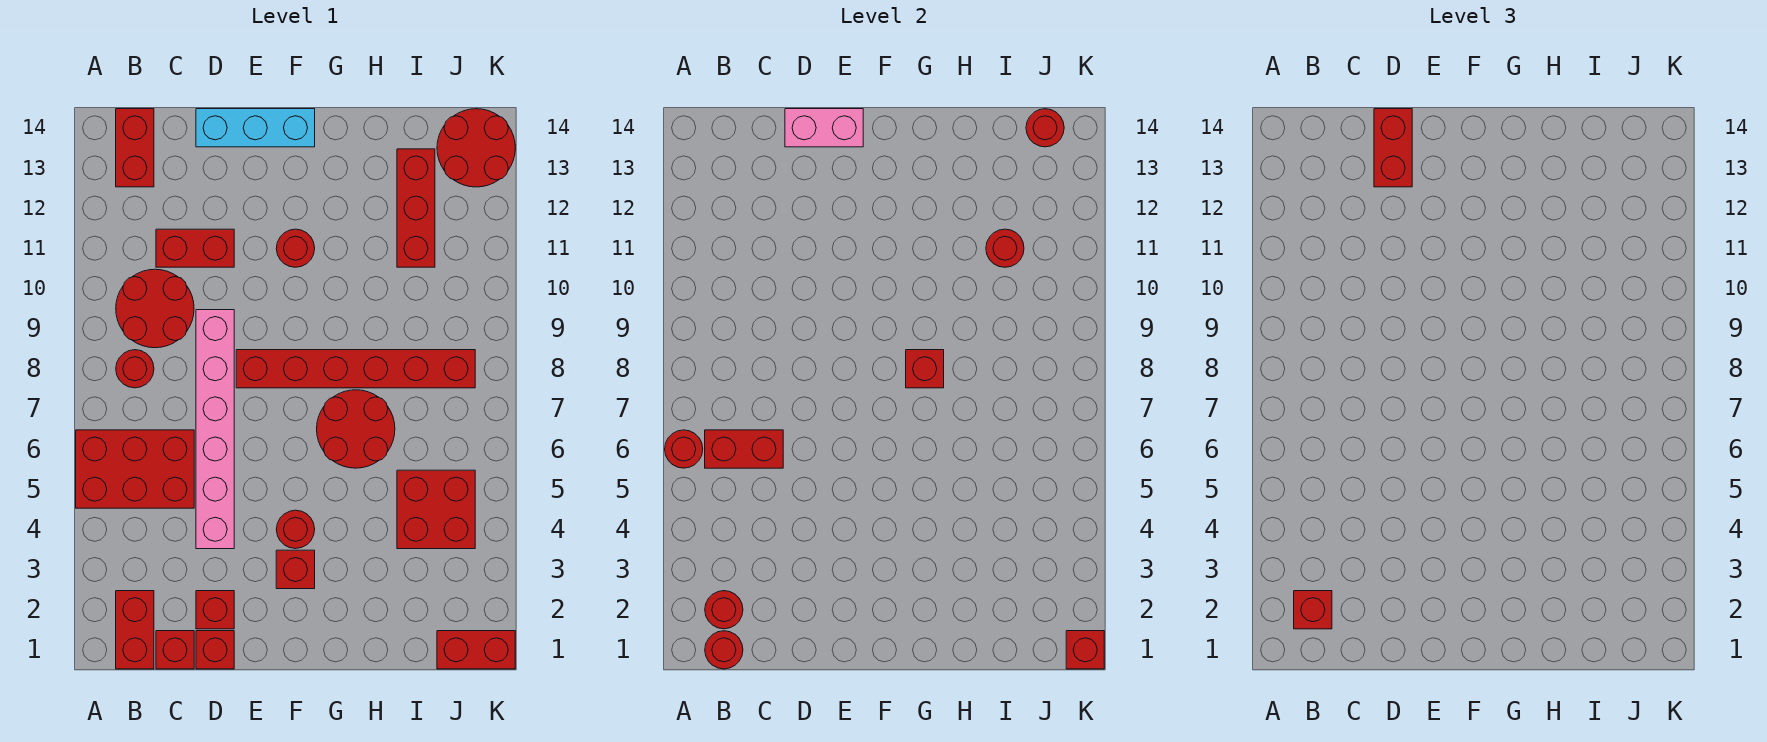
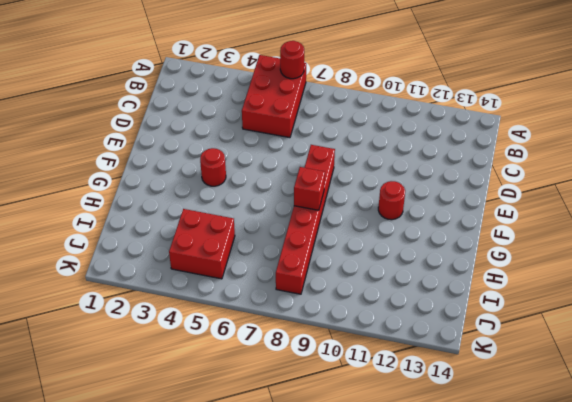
none -> red brick B1:B2 level 1
none -> red round brick B8 level 1
none -> red round brick B9:C10 level 1
none -> red brick B13:B14 level 1

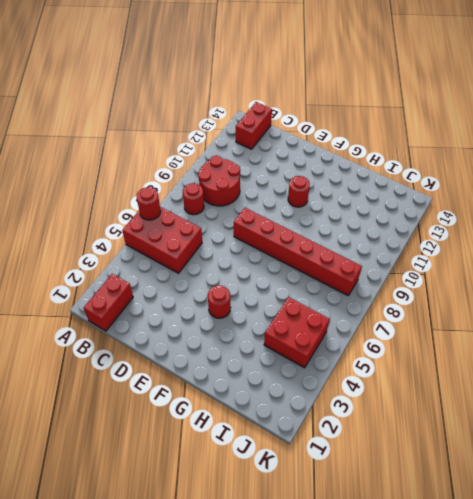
none -> red brick C1 level 1
none -> red brick C11:D11 level 1
none -> red brick D1 level 1
none -> red brick D2 level 1

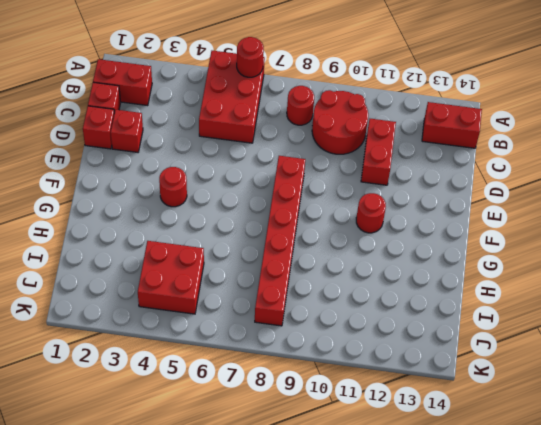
none -> pink brick D4:D9 level 1
none -> cyan brick D14:F14 level 1
none -> red brick F3 level 1
none -> red round brick G6:H7 level 1

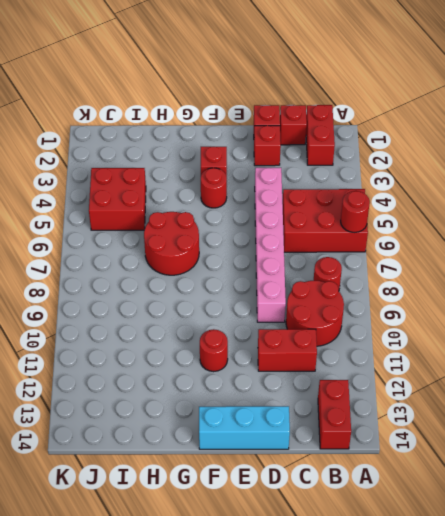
none -> red brick E8:J8 level 1
none -> red brick I11:I13 level 1
none -> red brick J1:K1 level 1
none -> red round brick J13:K14 level 1

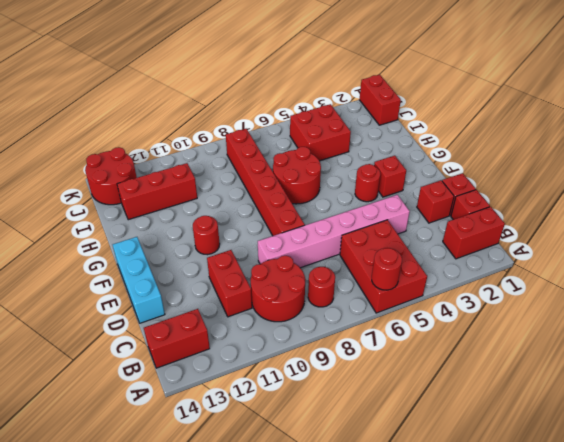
none -> red round brick B1 level 2
none -> red round brick B2 level 2
none -> red brick B6:C6 level 2
none -> pink brick D14:E14 level 2

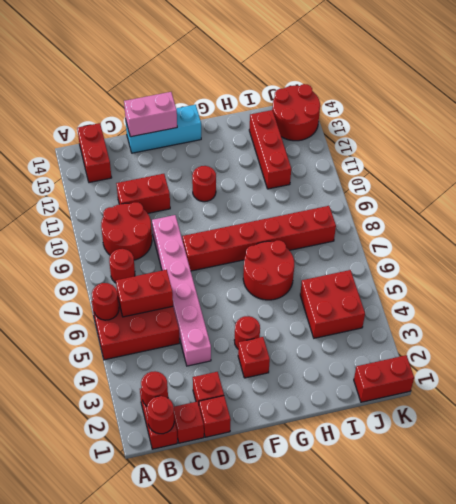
none -> red brick G8 level 2
none -> red round brick I11 level 2
none -> red round brick J14 level 2
none -> red brick K1 level 2

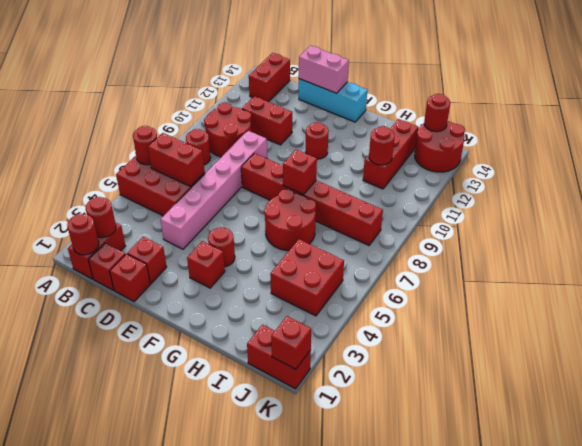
none -> red brick B2 level 3
none -> red brick D13:D14 level 3

